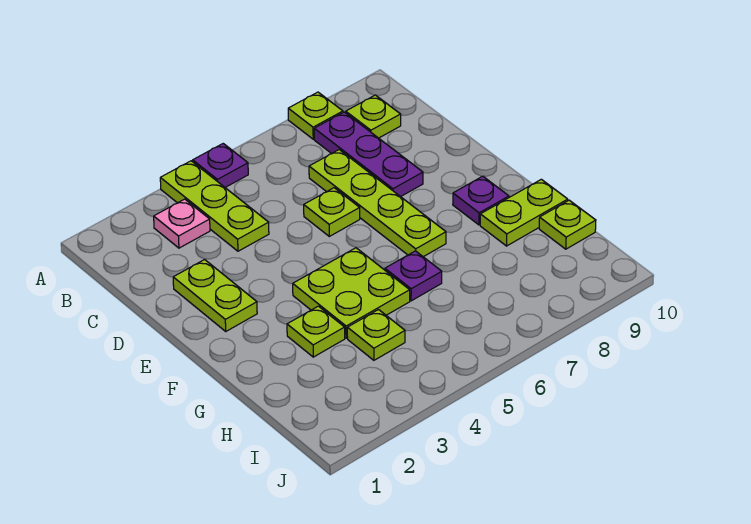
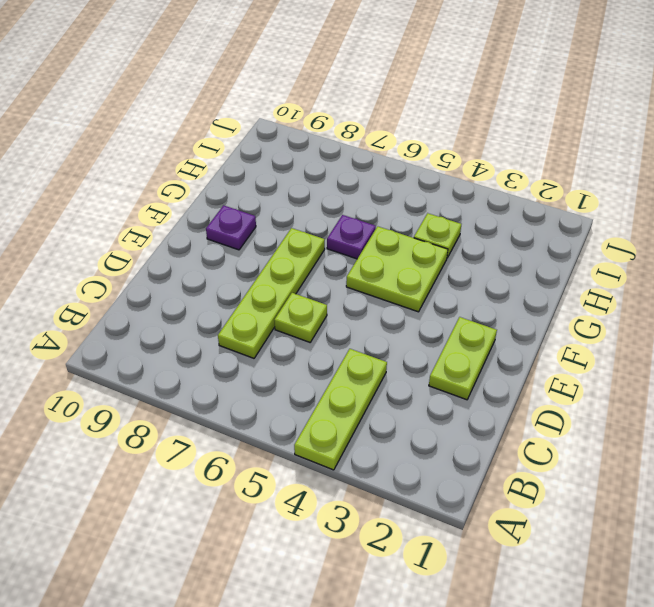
none -> purple plate A5 level 1
none -> lime plate A8 level 1
none -> pink plate B3 level 1

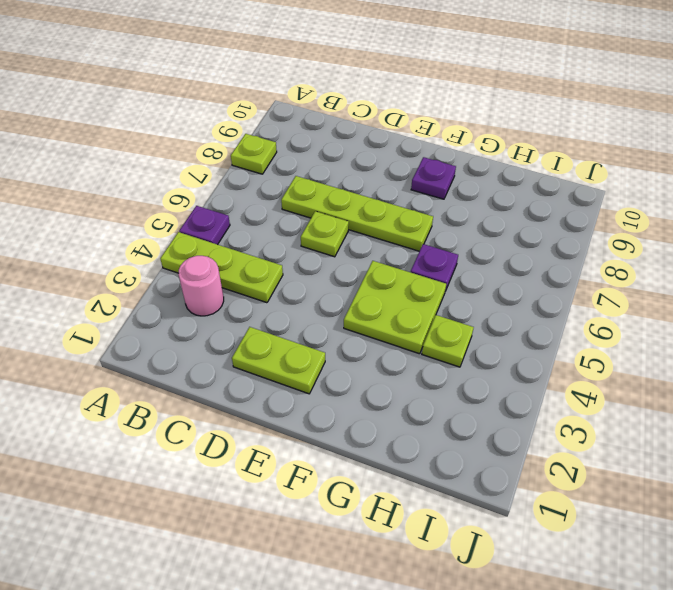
pink round brick B3 level 1 -> pink plate B3 level 1
none -> purple plate B8:D8 level 1
none -> lime plate B9 level 1
none -> lime plate G3 level 1

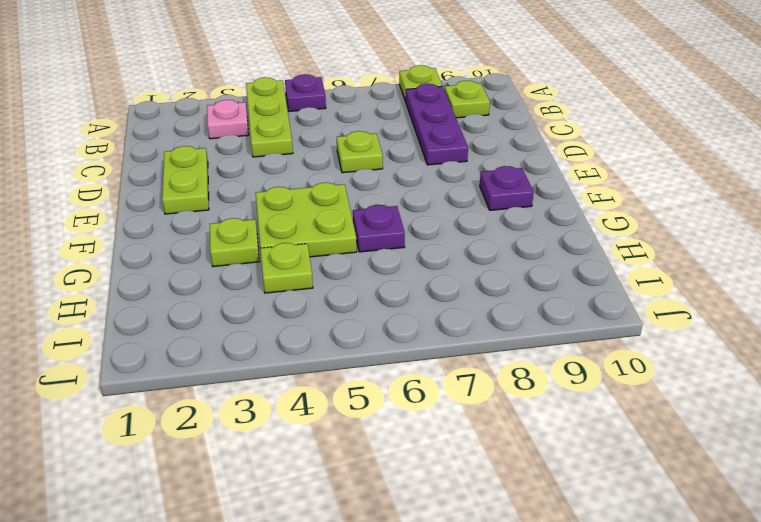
none -> lime plate C7:F7 level 1
none -> lime plate G9:G10 level 1
none -> lime plate H10 level 1

